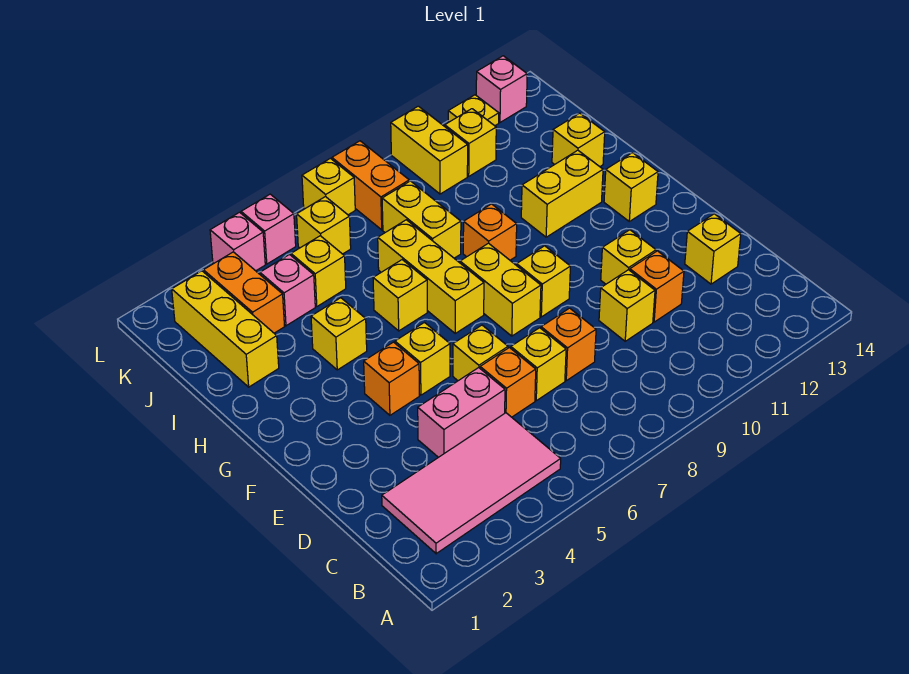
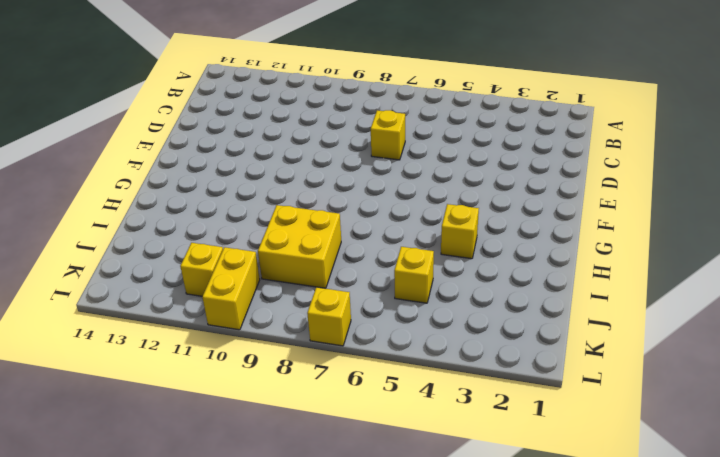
yellow brick I8:J9 level 1 -> yellow brick I8:J8 level 1
none -> pink tile B2:C5 level 1
none -> pink brick D4:D5 level 1
none -> orange brick D6 level 1
none -> orange brick D8 level 1

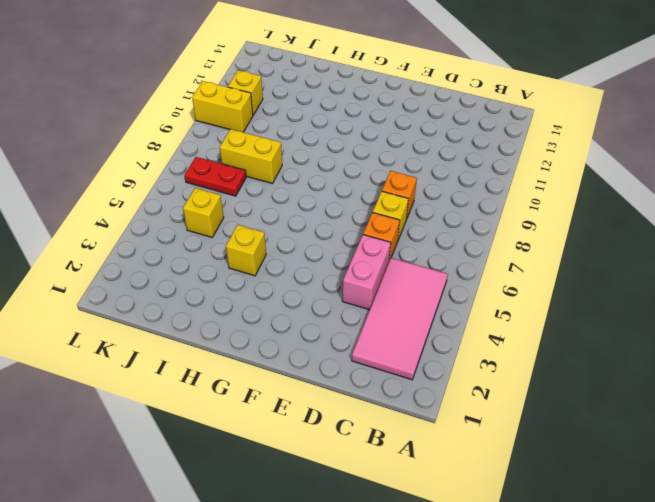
red plate J7:K7 level 1 -> none
none -> yellow brick D10 level 1
none -> orange brick D11 level 1
none -> yellow brick D13 level 1
none -> yellow brick E6 level 1

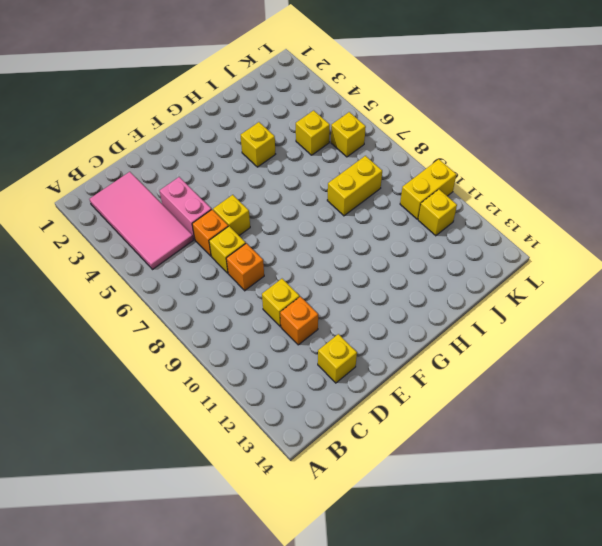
none -> yellow brick E11 level 1
none -> orange brick F4 level 1
none -> yellow brick F5 level 1
none -> yellow brick F8:G8 level 1

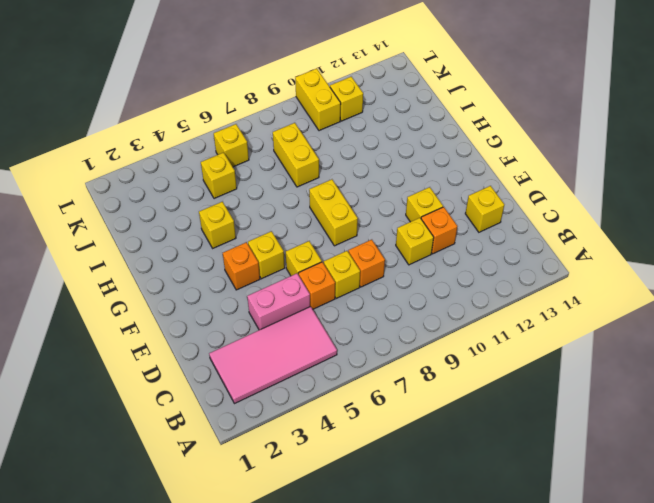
none -> yellow brick F9 level 1
none -> yellow brick G7:I7 level 1
none -> yellow brick G13 level 1
none -> yellow brick H6 level 1

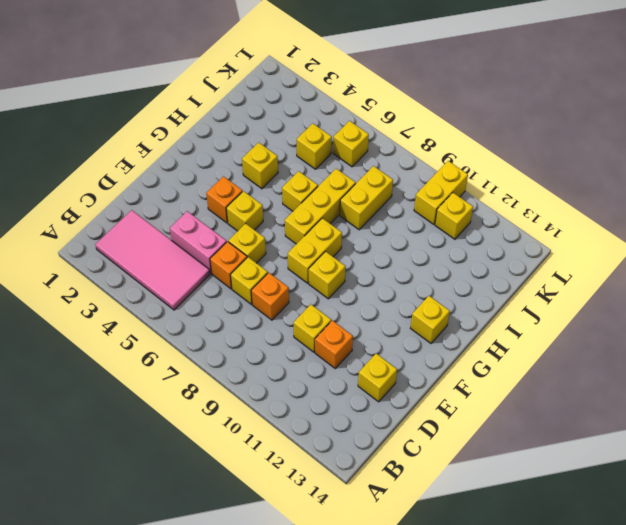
none -> yellow brick E11 level 1
none -> orange brick H9 level 1
none -> yellow brick H11:H12 level 1
none -> yellow brick I2:K2 level 1

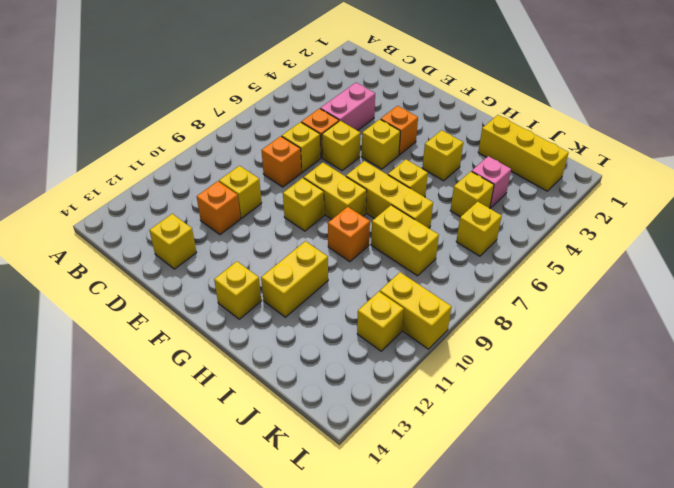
none -> pink tile B2:C5 level 1
none -> yellow brick E11 level 1
none -> yellow brick I13 level 1
none -> orange brick J3:K3 level 1

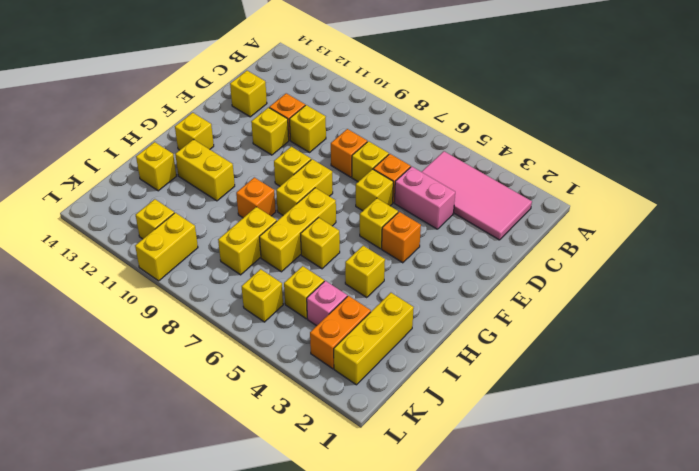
none -> orange brick K8:L8 level 1
none -> pink brick L4 level 1
none -> pink brick L5 level 1
none -> yellow brick L7 level 1

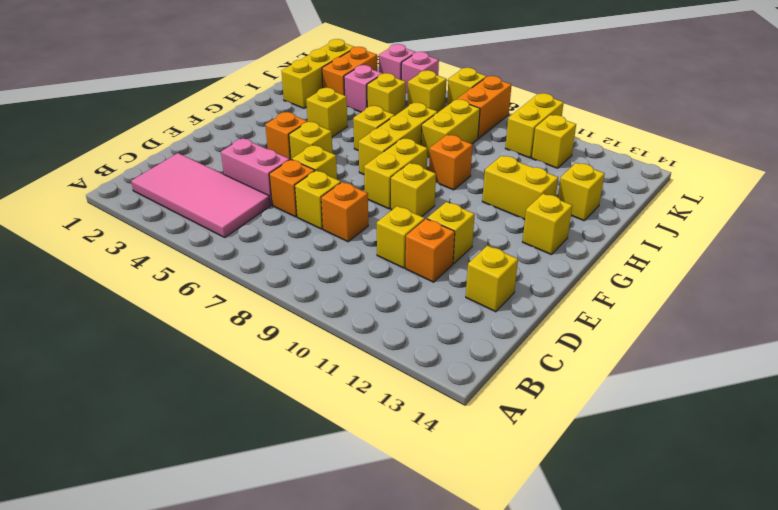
none -> yellow plate L12 level 1
none -> pink brick L13 level 1

